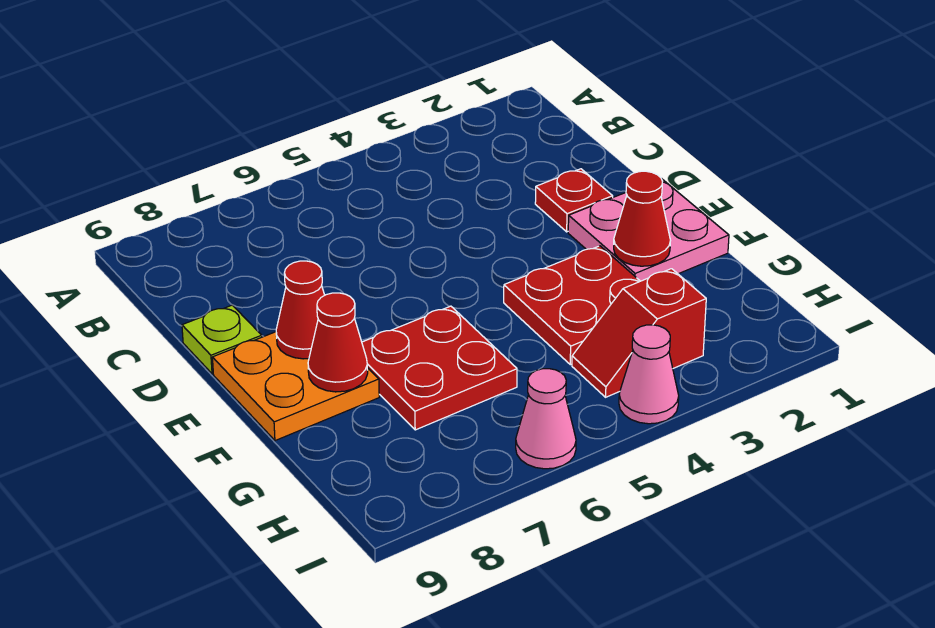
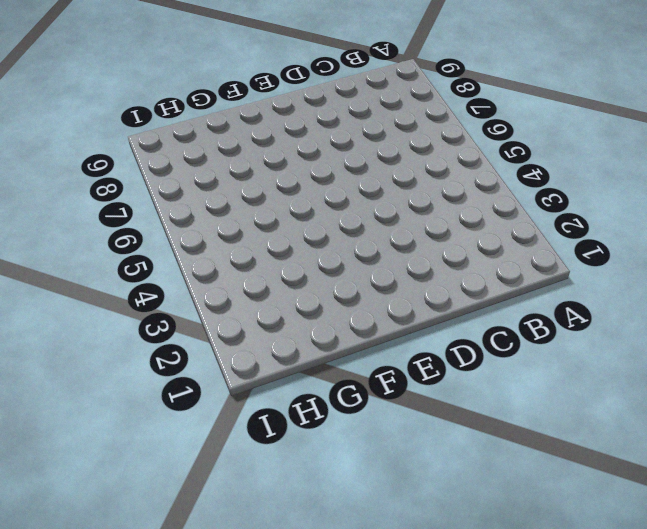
none -> red plate D2 level 1
none -> lime plate D9 level 1
none -> pink plate E1:F2 level 1

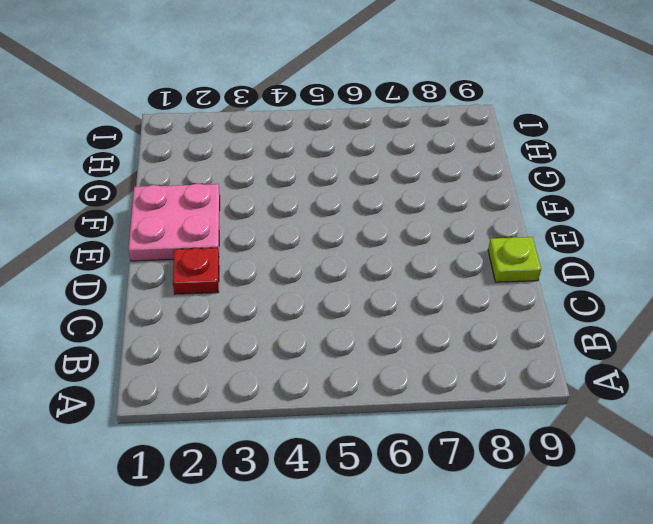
none -> orange plate E8:F9 level 1
none -> red plate F3:G4 level 1
none -> red plate F6:G7 level 1

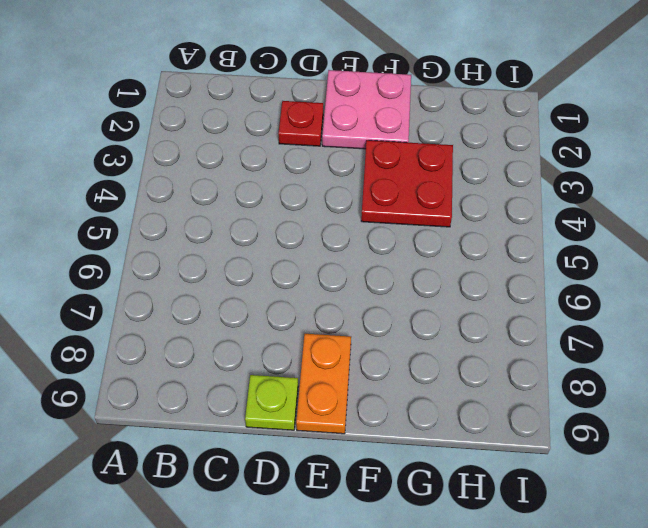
orange plate E8:E9 level 1 -> orange plate E8:F9 level 1
none -> red plate F6:G7 level 1
none -> red slope H3:H4 level 1 top 3
none -> pink cone I4 level 1

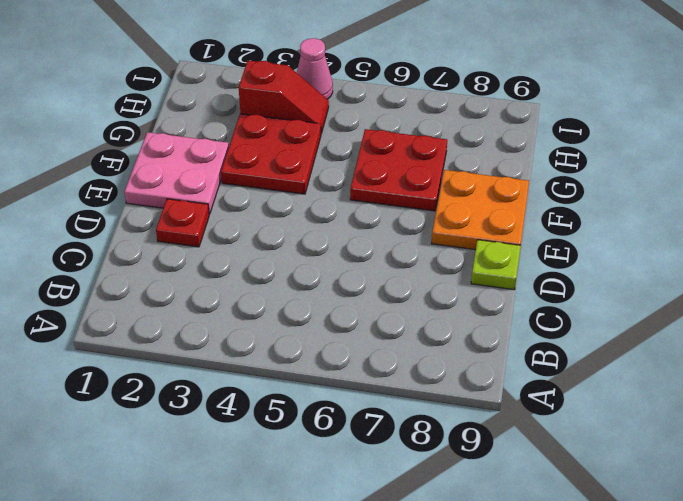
none -> pink cone I6 level 1
none -> red cone E8 level 2
none -> red cone F2 level 2

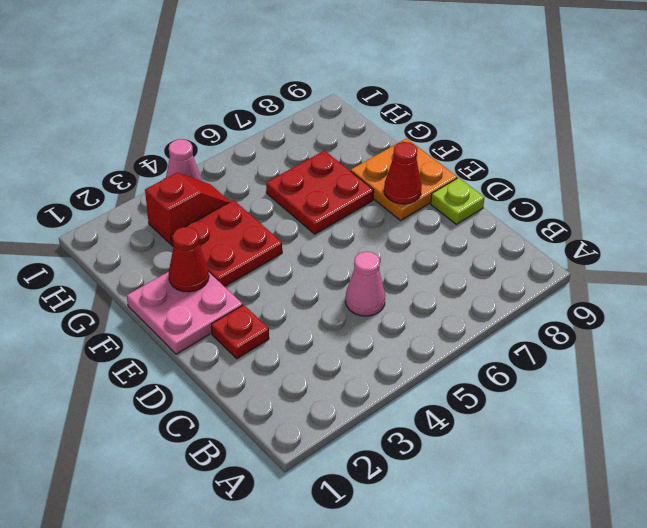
pink cone C5 level 1 -> pink cone I6 level 1
none -> red cone F8 level 2

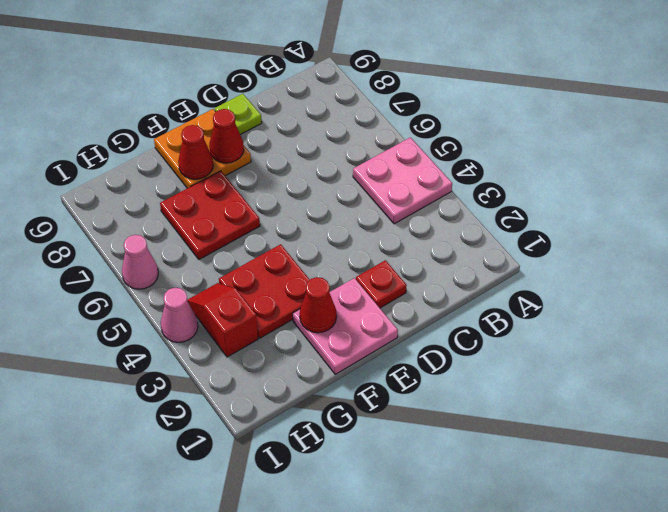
pink plate A4:B5 level 1 -> none

